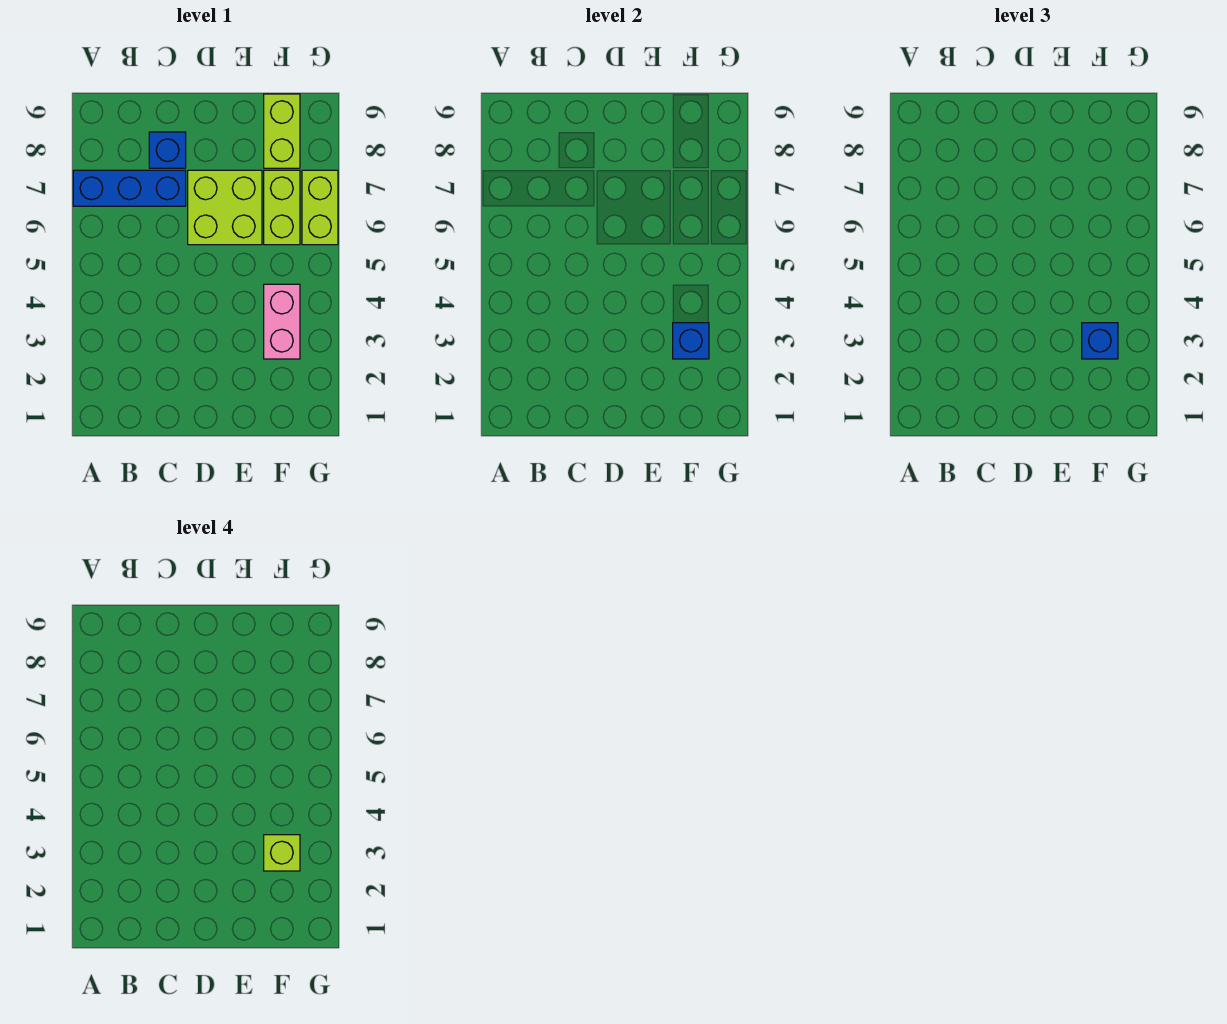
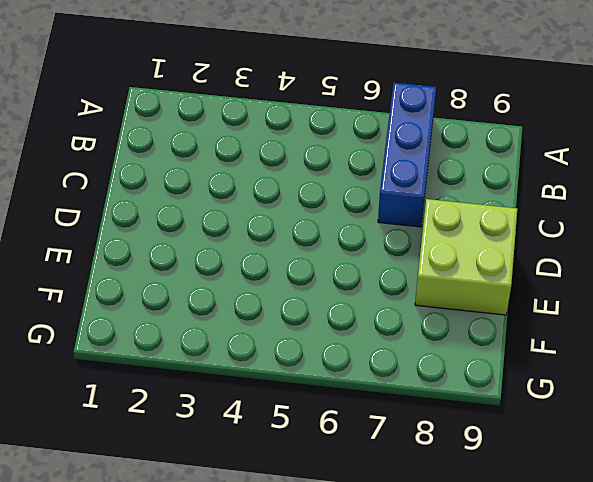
lime brick D8:E9 level 1 -> lime brick D6:E7 level 1
none -> blue brick C8 level 1
none -> pink brick F3:F4 level 1

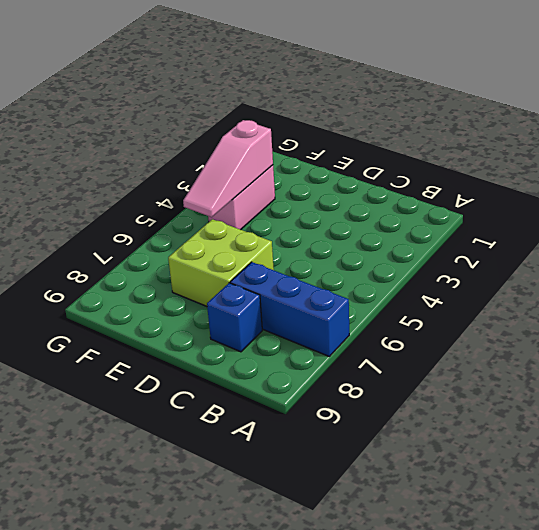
pink slope F3:F5 level 2 top 3 -> blue brick F3 level 2
none -> lime brick F6:F7 level 1
none -> lime brick F8:F9 level 1

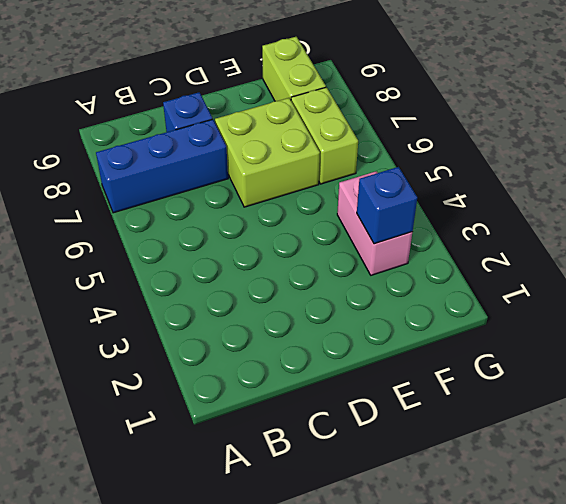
none -> lime brick G6:G7 level 1
none -> blue brick F3 level 3

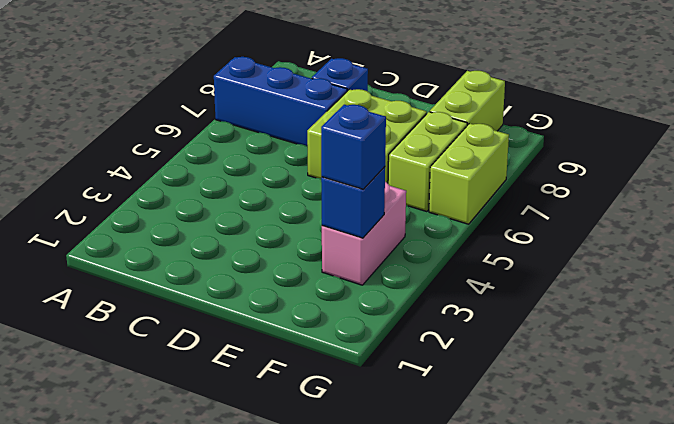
none -> lime brick F3 level 4

